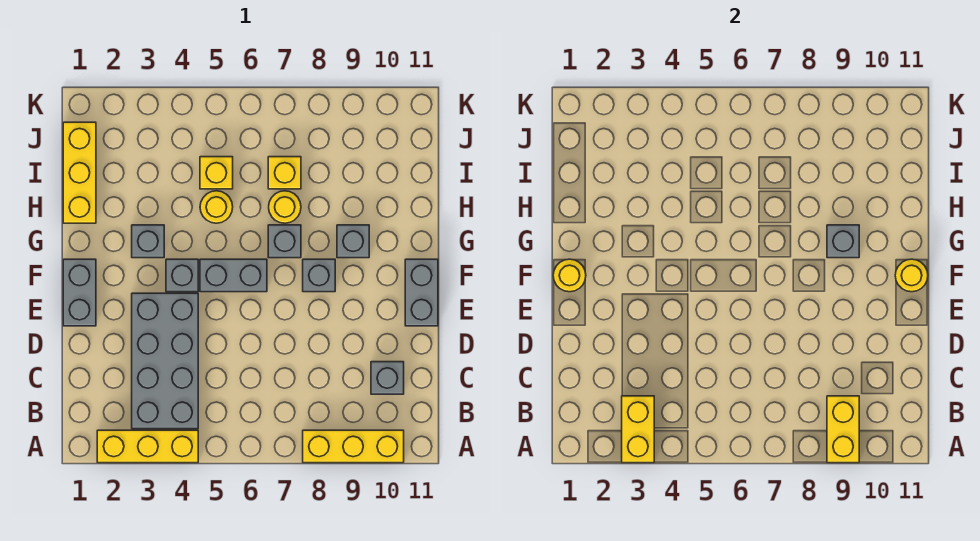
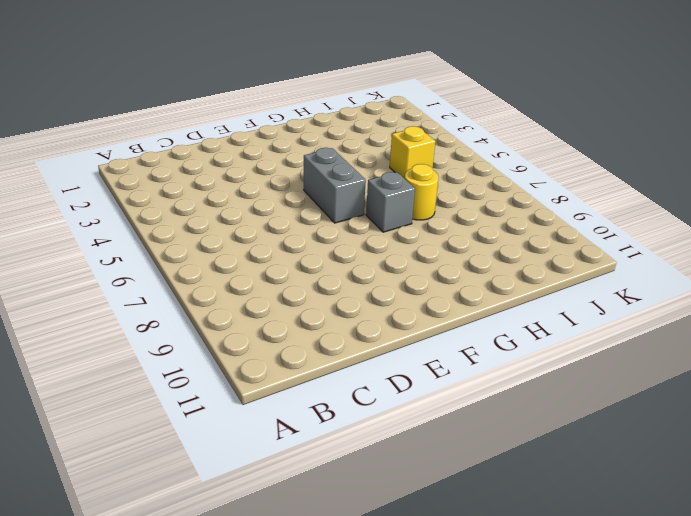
none -> yellow brick A2:A4 level 1
none -> yellow brick A8:A10 level 1
none -> grey brick B3:E4 level 1

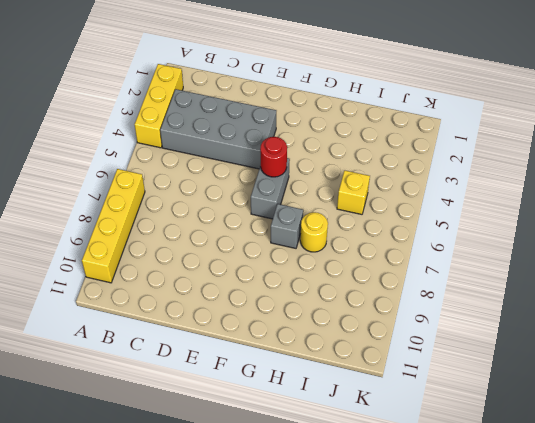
yellow brick A7:A10 level 1 -> yellow brick A8:A10 level 1
red round brick F5 level 2 -> none
none -> grey brick C10 level 1
none -> grey brick E1:F1 level 1
none -> grey brick E11:F11 level 1

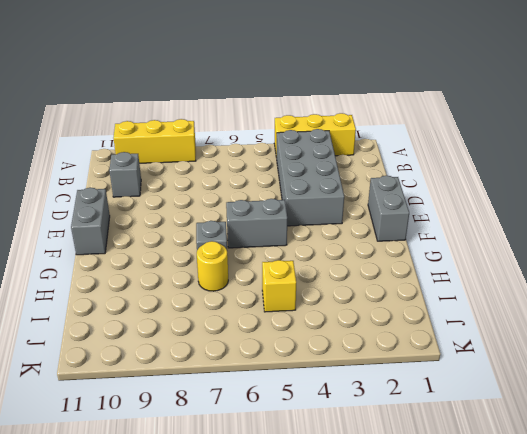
none -> grey brick F4 level 1
none -> grey brick F8 level 1
none -> grey brick G3 level 1

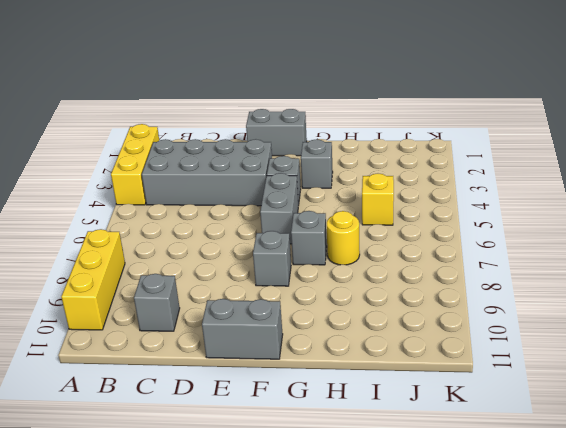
none -> grey brick G9 level 1
none -> yellow brick H1:J1 level 1
none -> yellow round brick H5 level 1

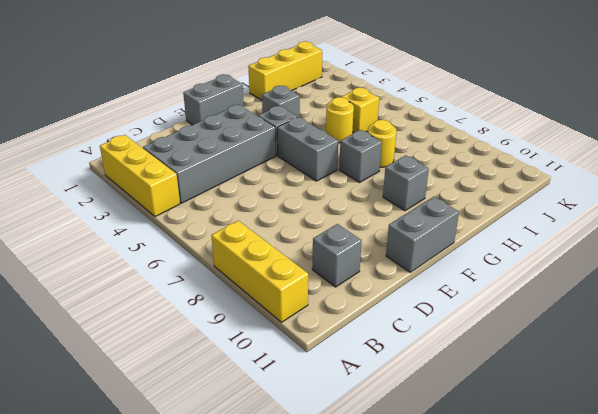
none -> grey brick F8 level 1
none -> yellow brick I7 level 1
none -> yellow brick A3:B3 level 2

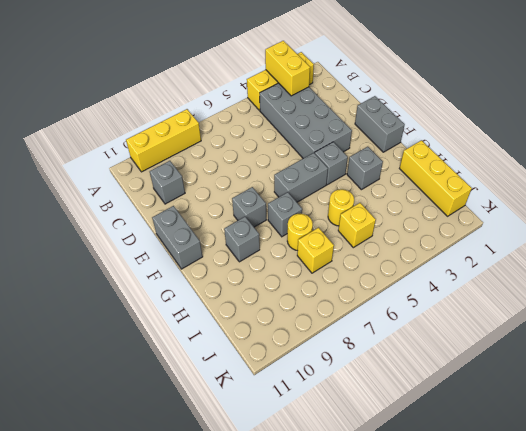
none -> yellow brick A9:B9 level 2
none -> yellow round brick F1 level 2
none -> yellow round brick F11 level 2

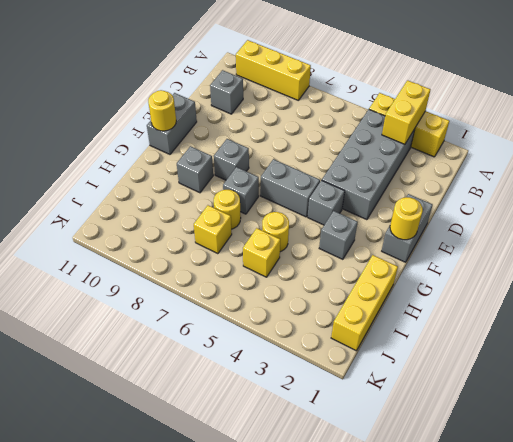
none -> yellow brick A9:B9 level 2
none -> grey brick G9 level 2

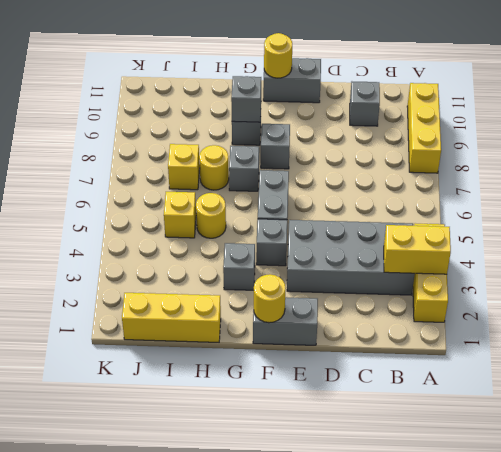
none -> yellow brick A9:B9 level 2

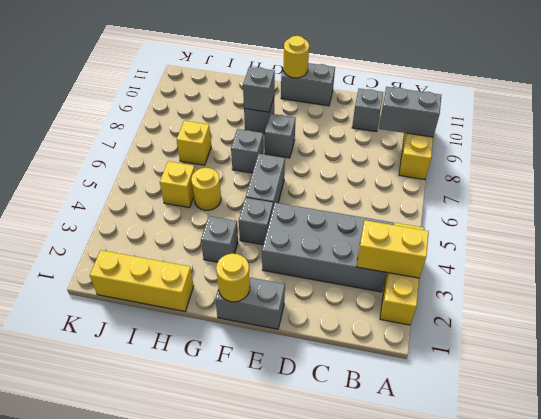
grey brick A9:B9 level 2 -> yellow brick A9:B9 level 2
none -> yellow round brick H7 level 1

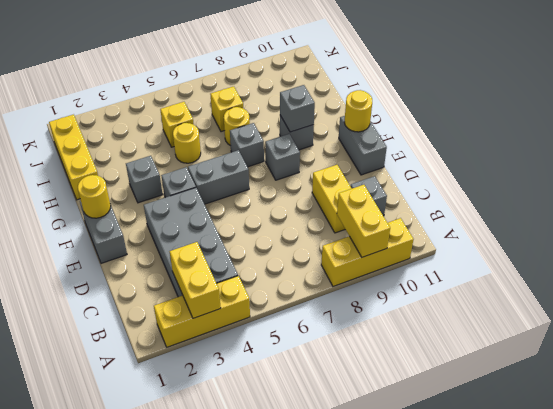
yellow brick C9:D9 level 1 -> none

